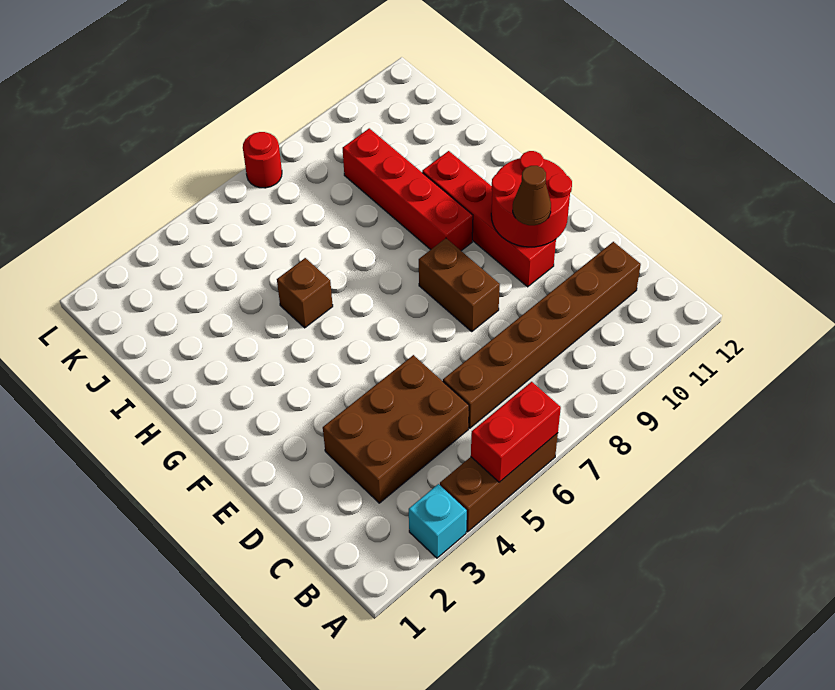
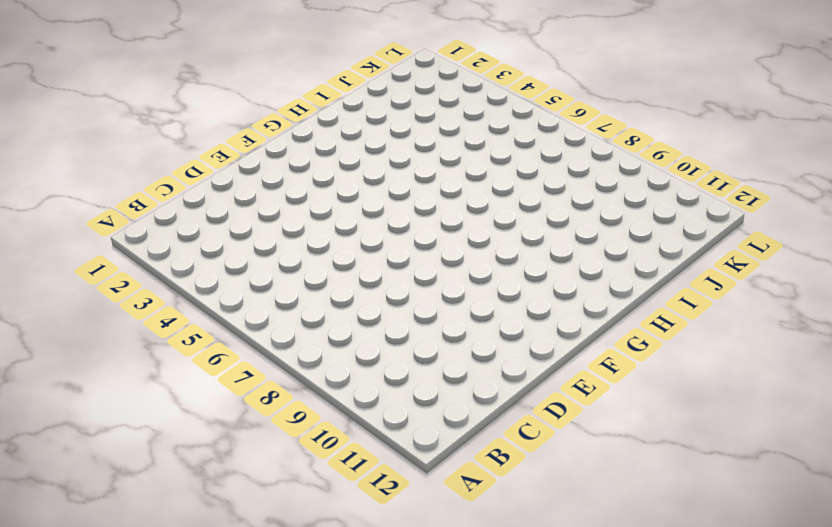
none -> cyan brick A3 level 1
none -> brown brick A4:A6 level 1
none -> brown brick C3:D5 level 1

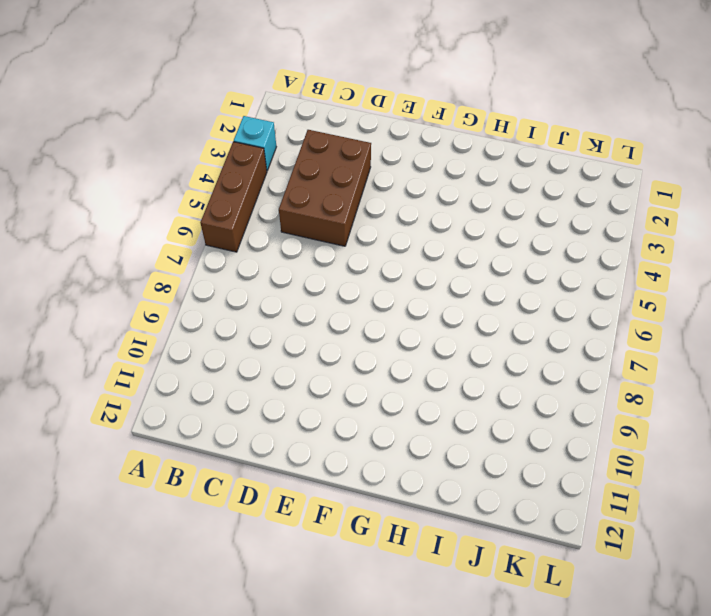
none -> brown brick C6:C11 level 1
none -> brown brick E8:F8 level 1
none -> red brick E10:H10 level 1

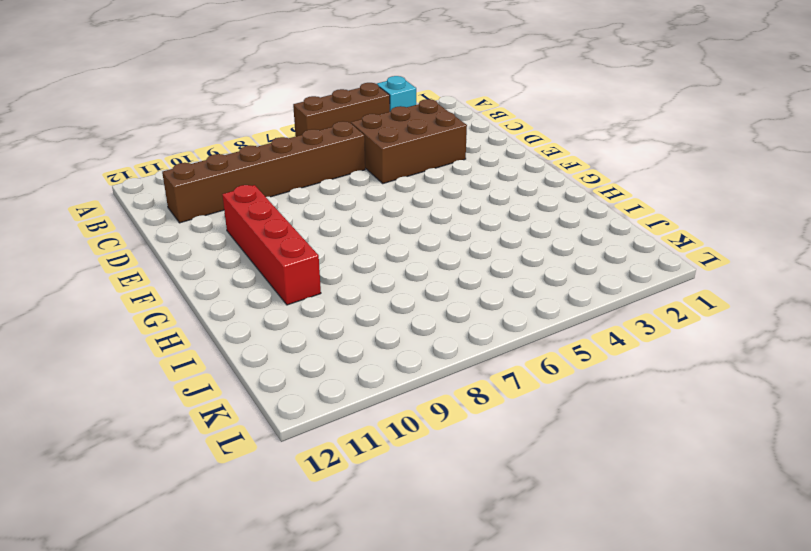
none -> brown brick E8:F8 level 1
none -> red brick G9:J9 level 1
none -> brown brick H5 level 1

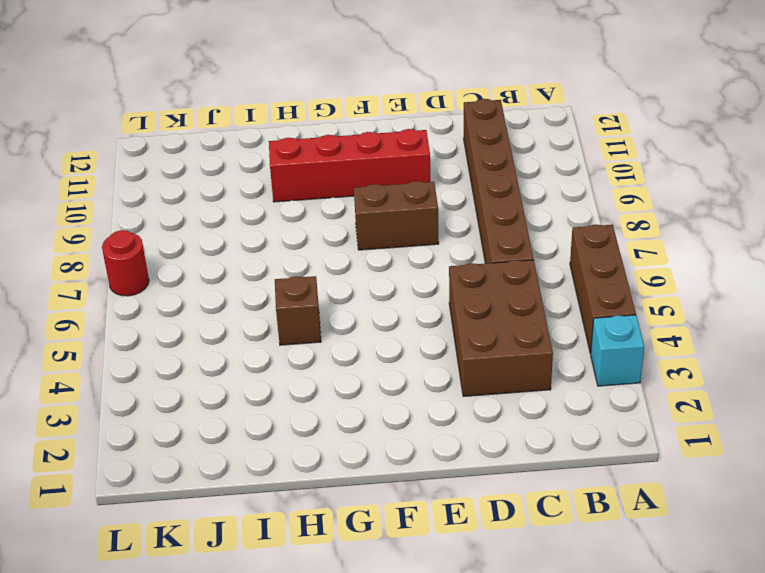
none -> red brick G9:J9 level 1
none -> red brick A5:A6 level 2
none -> red round brick E10:F11 level 2

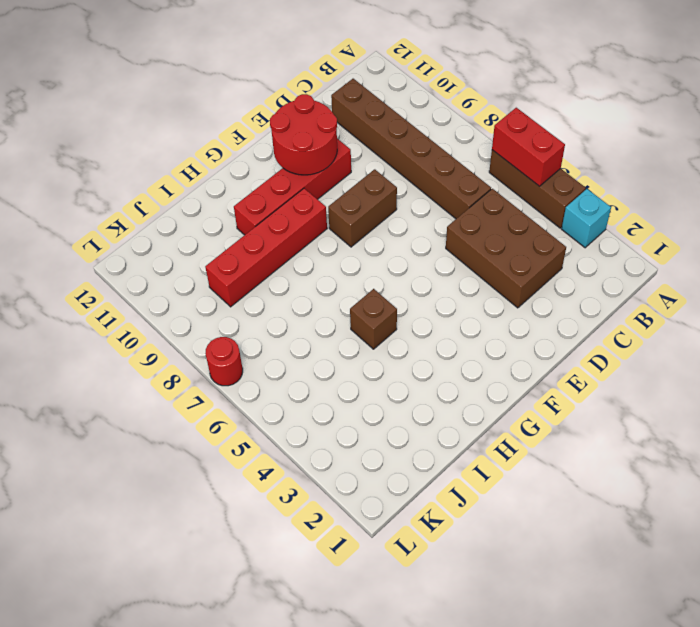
none -> brown cone E10 level 3

